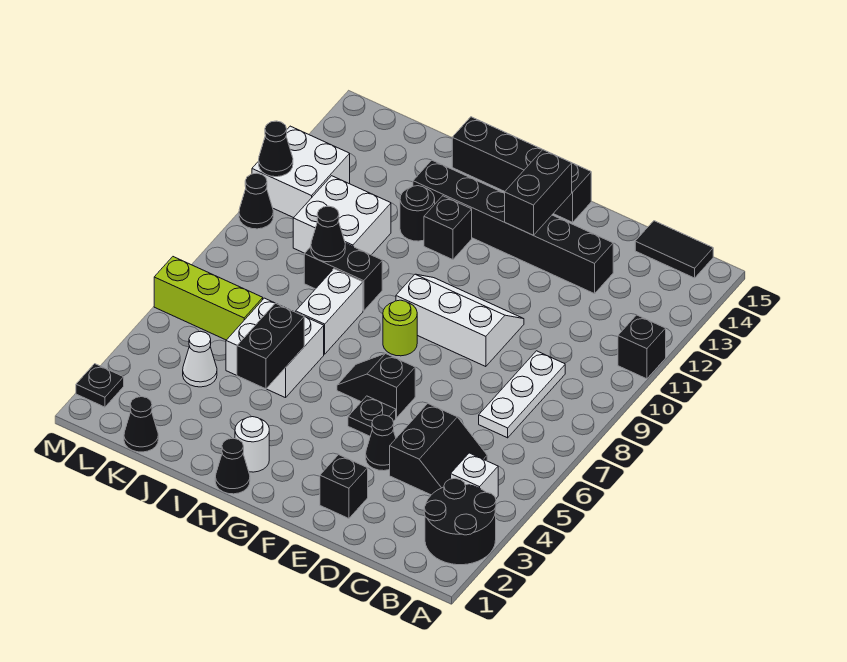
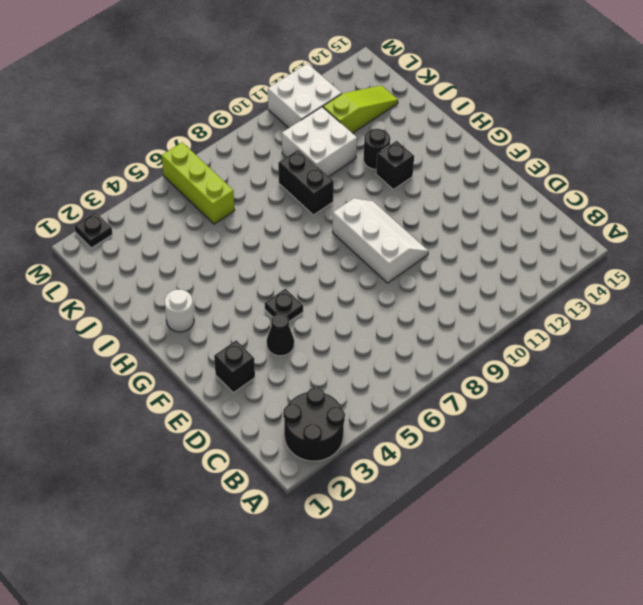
lime slope K12:K14 level 1 top 12 -> none
none -> black brick A11 level 1
none -> white brick B4 level 1
none -> black tile B15:C15 level 1
none -> black slope C4:D5 level 1 top D

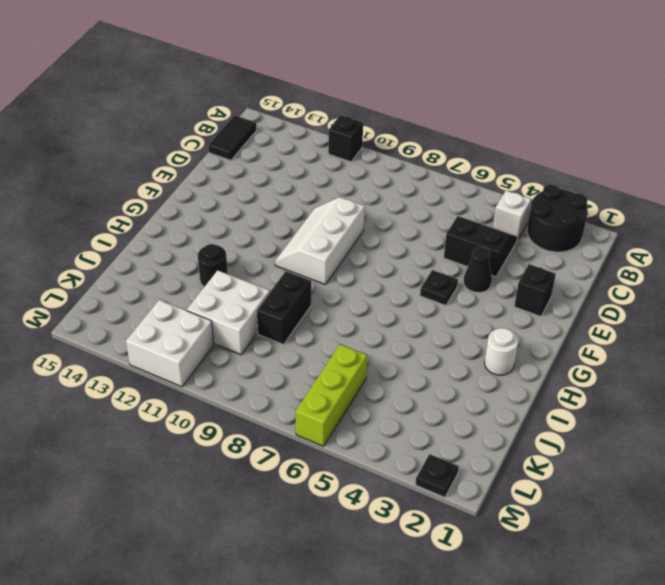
none -> white plate C7:C9 level 1
none -> black brick D13:I13 level 1
none -> black slope F6:G6 level 1 top F
none -> black brick F15:I15 level 1

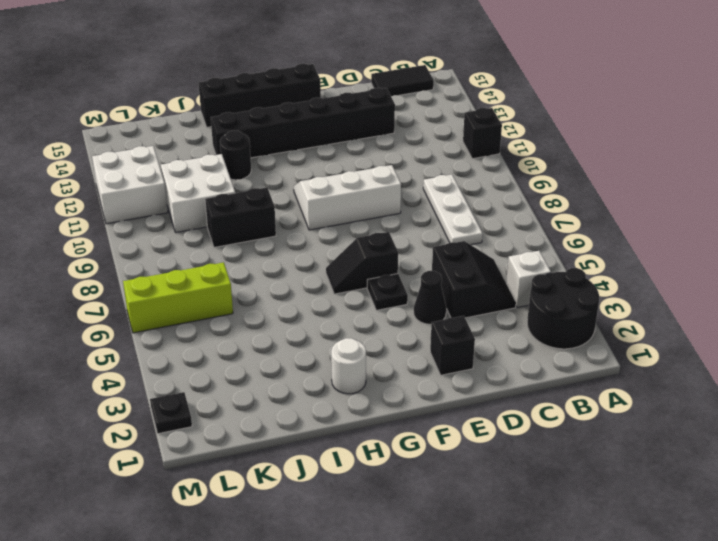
none -> lime round brick G8 level 1
none -> black cone H1 level 1
none -> black brick H12 level 1
none -> white brick I5:J6 level 1

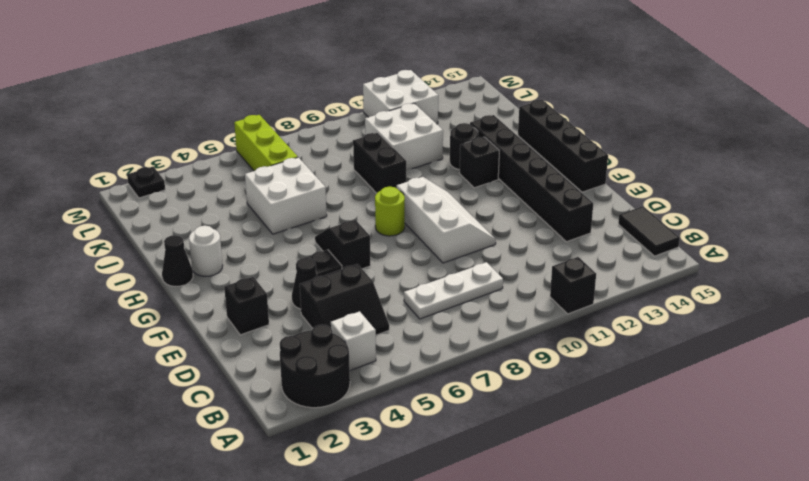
none -> white brick I7:I8 level 1
none -> black cone K1 level 1
none -> white cone K4 level 1
none -> black cone M10 level 1

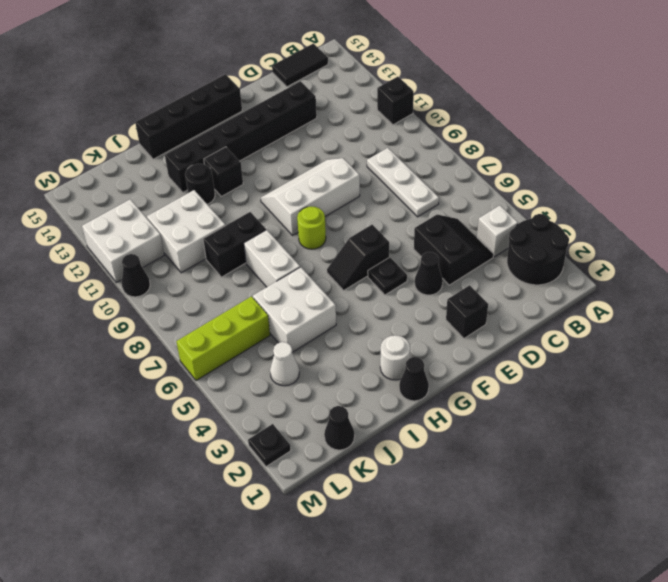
none -> black brick F13:F14 level 2
none -> black brick I4:I5 level 2
none -> black cone J9 level 2
none -> black cone M11 level 2

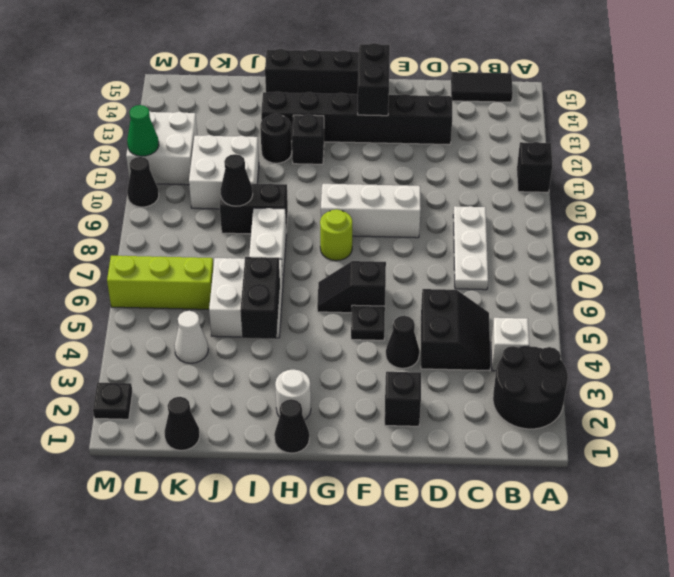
green cone M11 level 2 -> black cone M11 level 2

